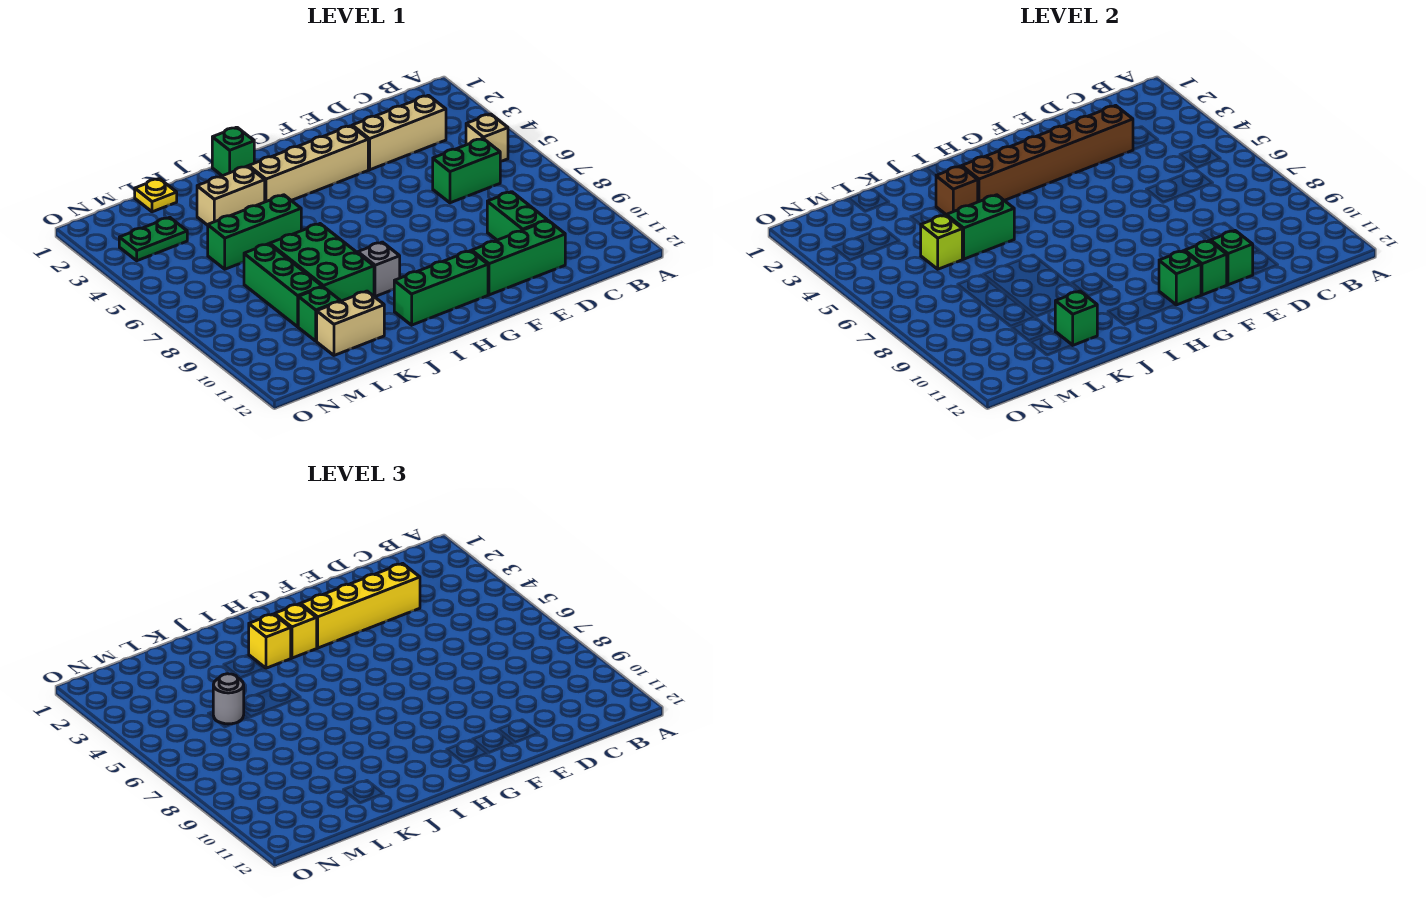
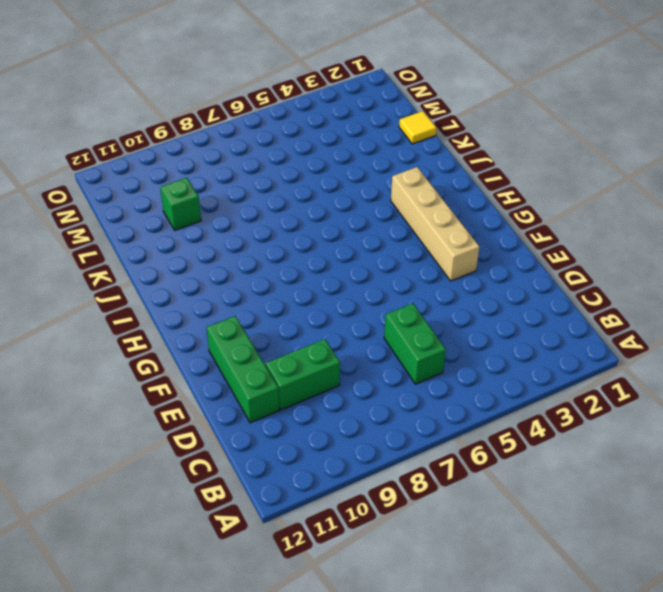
yellow tile L1 level 1 -> yellow plate L1 level 1
none -> tan brick B5 level 1
none -> tan brick C3:E3 level 1
none -> green brick G11:I11 level 1

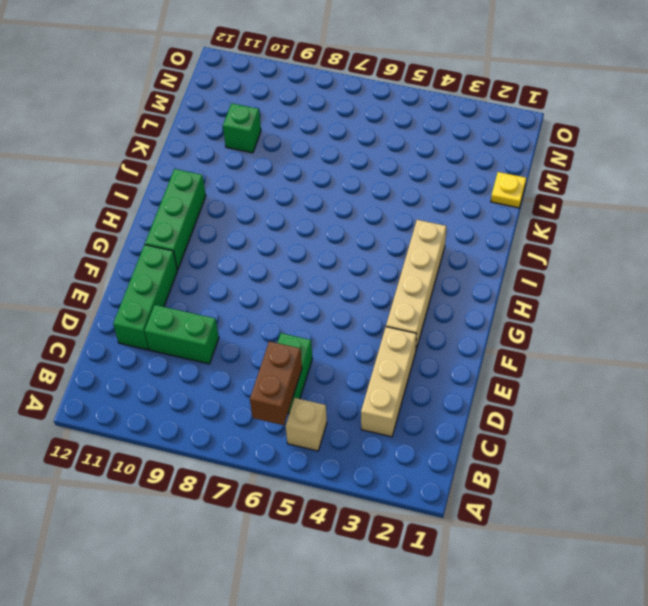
brown brick B6:C6 level 2 -> none
none -> green brick I1 level 1
none -> grey brick I9 level 1
none -> tan brick J3:K3 level 1

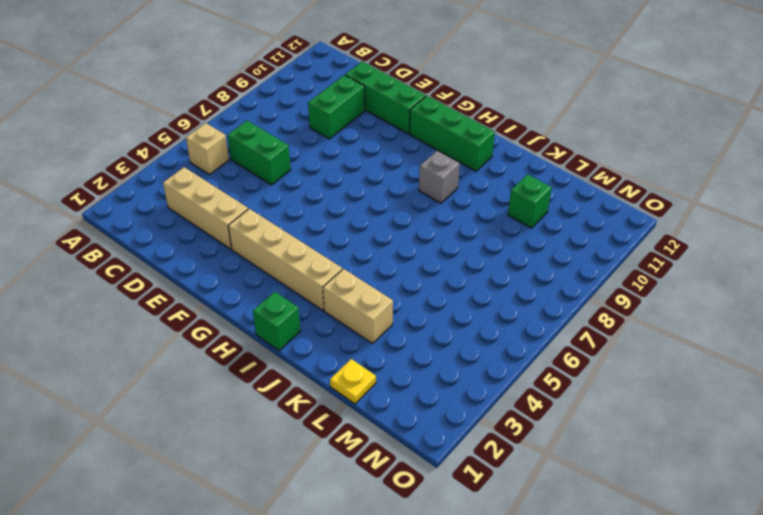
none -> green brick J5:L5 level 1
none -> green brick J7:K9 level 1
none -> tan brick K11:L11 level 1

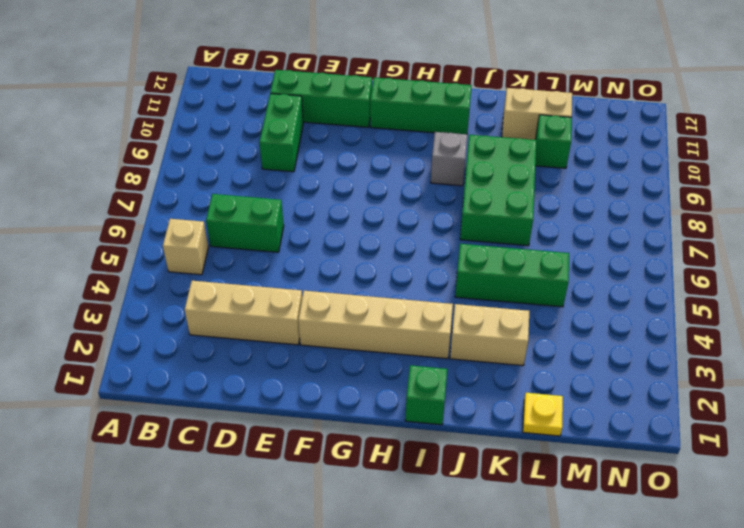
none -> green brick L7:L9 level 1
none -> green plate M3:N3 level 1
none -> brown brick D3:I3 level 2

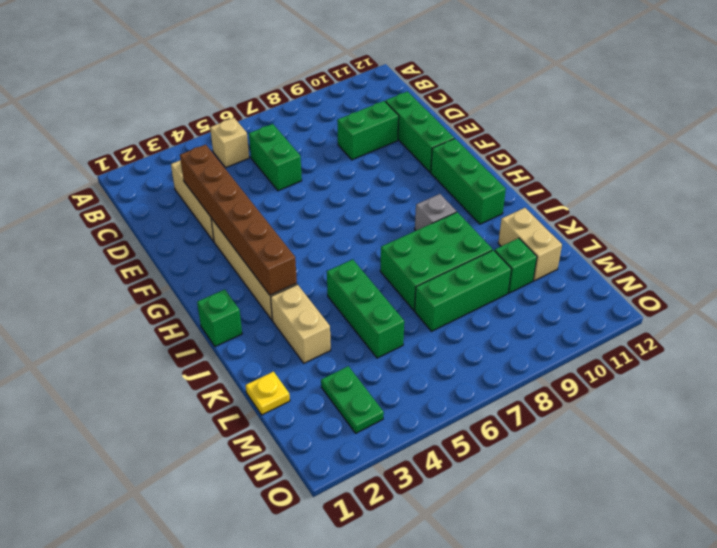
none -> green brick E11 level 2
none -> green brick F11 level 2
none -> green brick G11 level 2

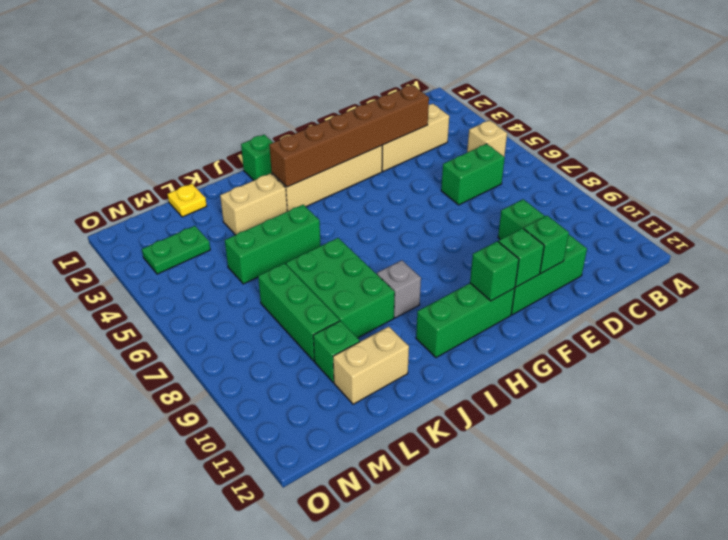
none -> brown brick J3 level 2
none -> green brick J5:K5 level 2
none -> green brick K11 level 2

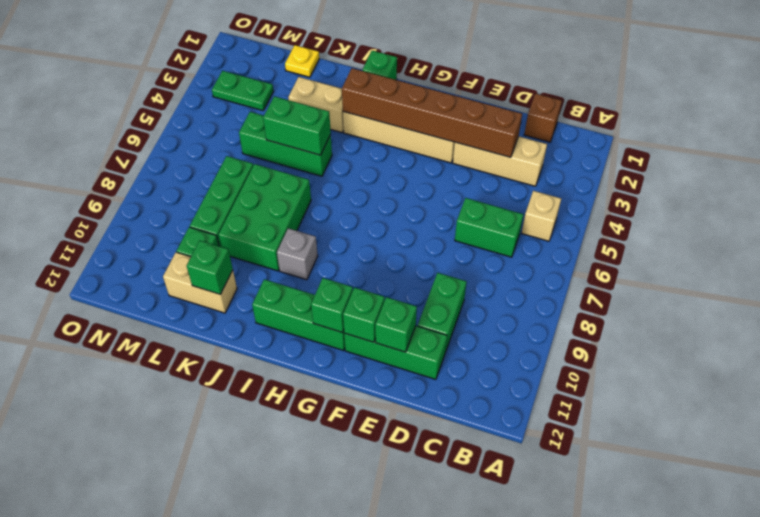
brown brick C1 level 1 -> brown brick J3 level 2
none -> lime brick L5 level 2
none -> yellow brick D3:G3 level 3
none -> yellow brick H3 level 3

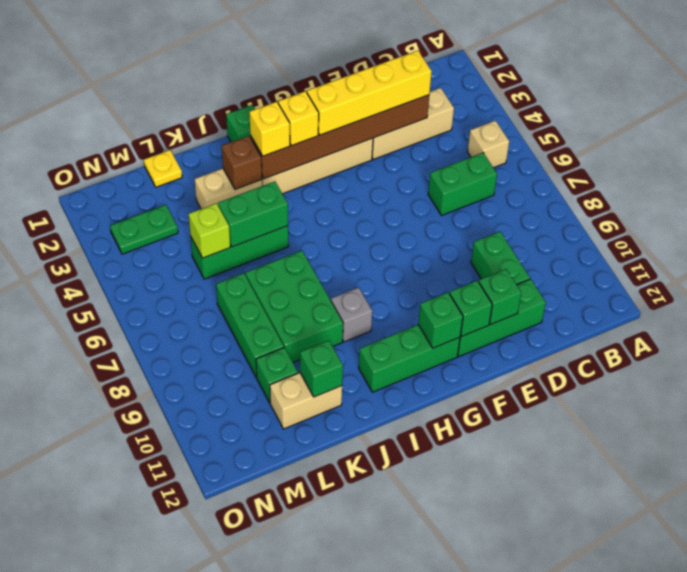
none -> grey round brick L5 level 3

